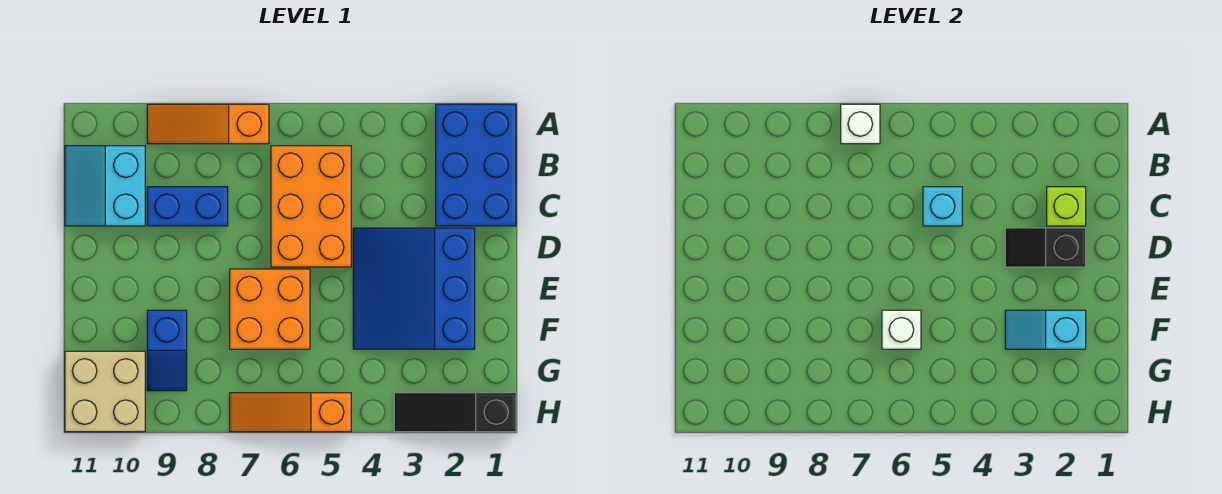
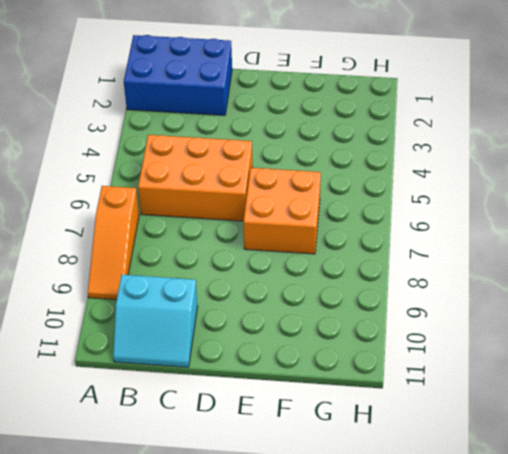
none -> blue brick C8:C9 level 1
none -> blue slope D2:F4 level 1 top 2
none -> blue slope F9:G9 level 1 top F

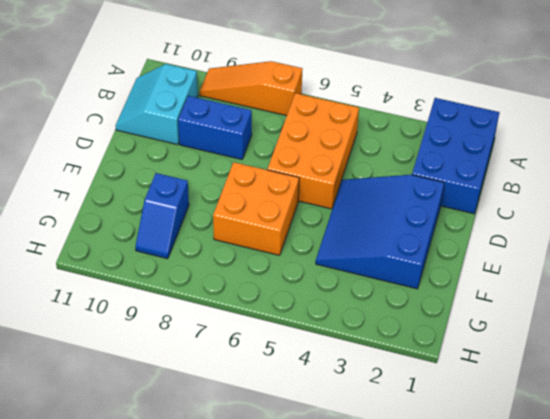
none -> tan brick G10:H11 level 1
none -> black slope H1:H3 level 1 top 1
none -> orange slope H5:H7 level 1 top 5

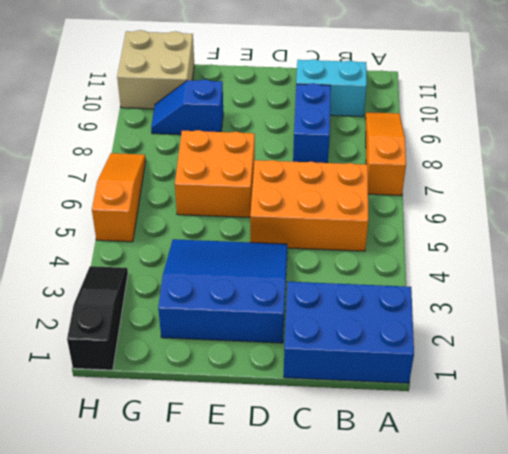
none -> white brick A7 level 2
none -> lime brick C2 level 2
none -> cyan brick C5 level 2

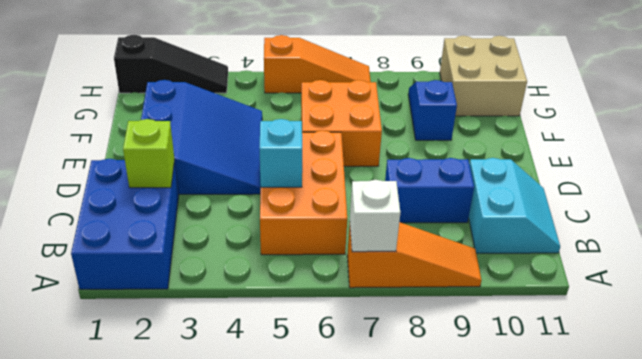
none -> black slope D2:D3 level 2 top 2
none -> cyan slope F2:F3 level 2 top 2
none -> white brick F6 level 2

